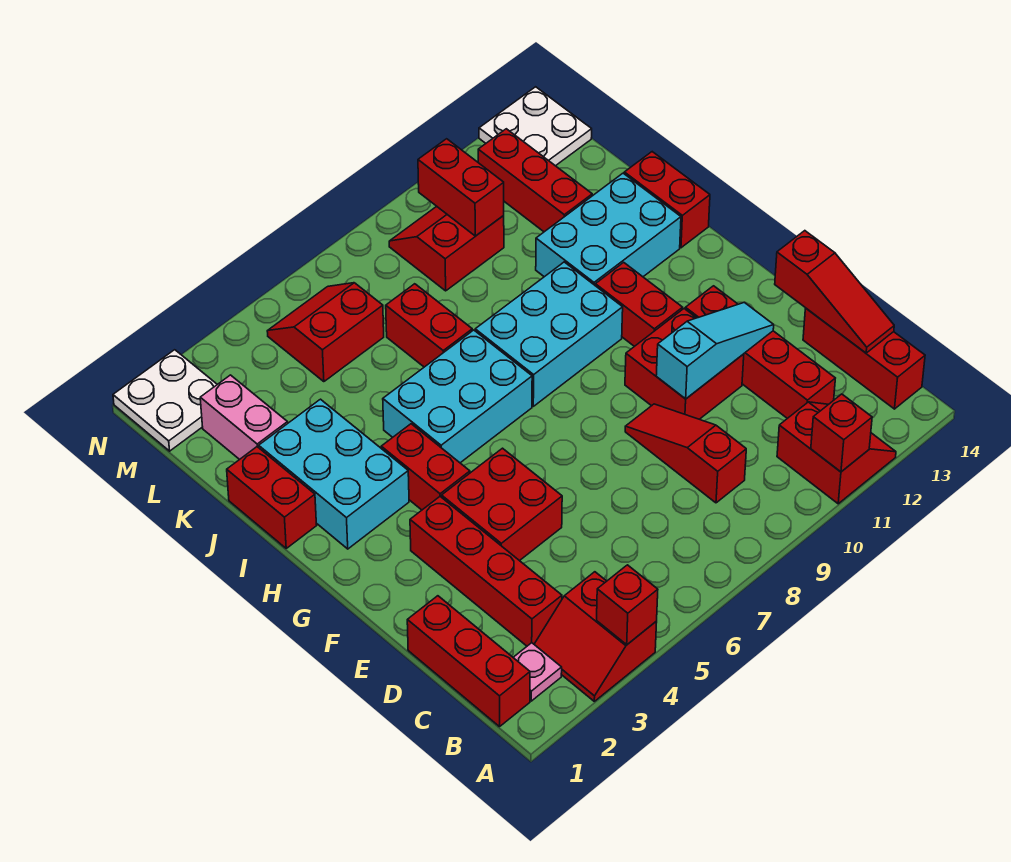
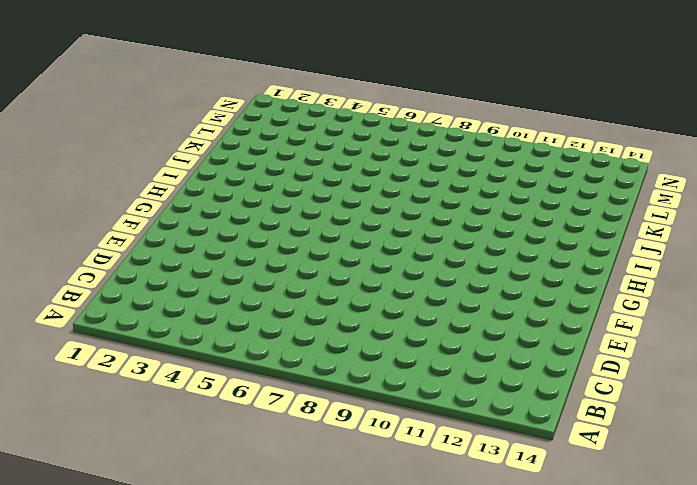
none -> red slope A3:B4 level 1 top 4
none -> red slope A11:B12 level 1 top 11
none -> red brick B1:D1 level 1
none -> pink plate B2 level 1

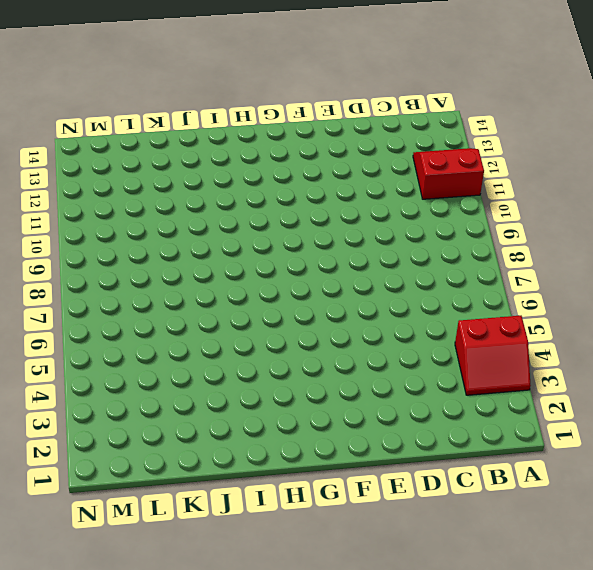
none -> red brick B1:D1 level 1
none -> pink plate B2 level 1
none -> red brick B14:D14 level 1
none -> red brick C3:F3 level 1

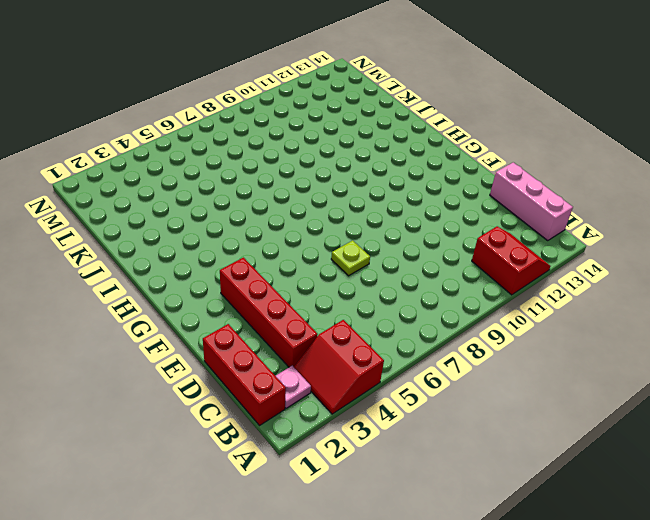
pink brick B14:D14 level 1 -> red brick B14:D14 level 1
lime plate E7 level 1 -> none
none -> red slope C9:E9 level 1 top C
none -> red brick C12:F12 level 1
none -> red brick E4:F5 level 1
none -> red brick E10:F11 level 1

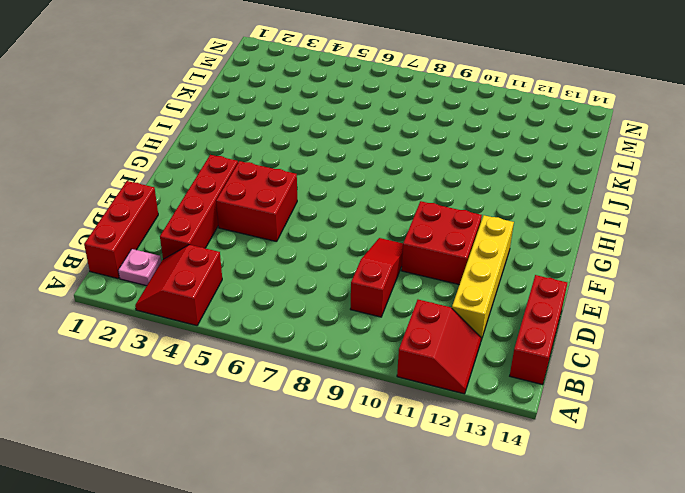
yellow brick C12:F12 level 1 -> red brick C12:F12 level 1
none -> red brick G4:H4 level 1
none -> red brick G11:H11 level 1
none -> cyan brick H2:J3 level 1
none -> cyan brick H5:I7 level 1

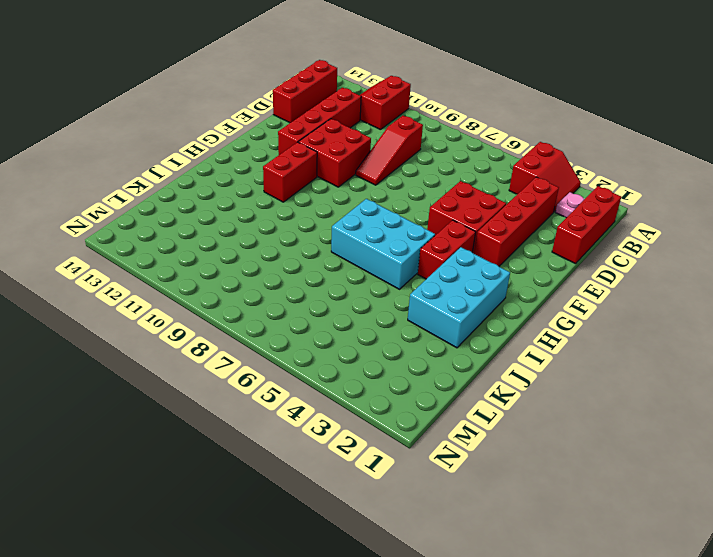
none -> cyan brick H8:I10 level 1
none -> red brick I1:J1 level 1
none -> cyan brick I11:J13 level 1
none -> red brick I14:J14 level 1

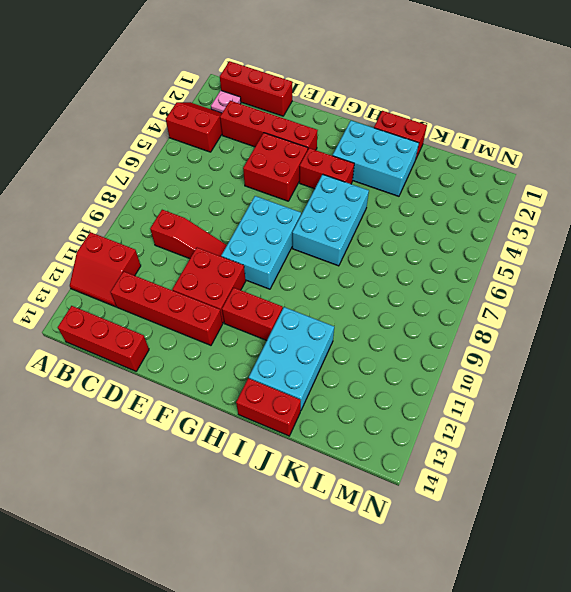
cyan brick F7:G9 level 1 -> cyan brick H8:I10 level 1
none -> red brick J7:K7 level 1
none -> pink brick K2:L2 level 1
none -> red brick K12:M12 level 1
none -> red slope L5:M6 level 1 top L

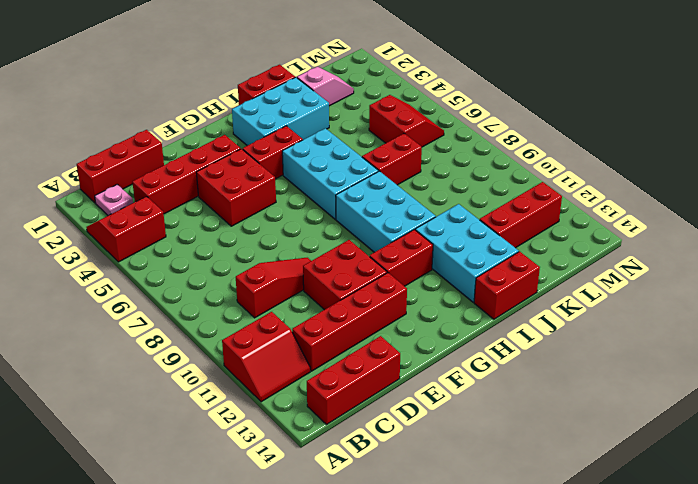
pink slope K2:L2 level 1 top K -> pink brick K2:L2 level 1
none -> red slope L9:M10 level 1 top L
none -> white plate M1:N2 level 1
none -> white plate M13:N14 level 1
none -> red brick A4 level 2

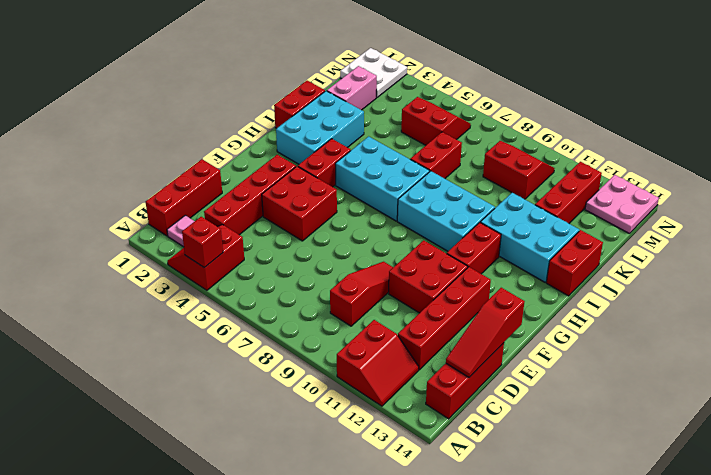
pink plate M13:N14 level 1 -> white plate M13:N14 level 1
none -> red brick A11 level 2
none -> cyan slope E10:E12 level 2 top 10
none -> red brick L10:M10 level 2

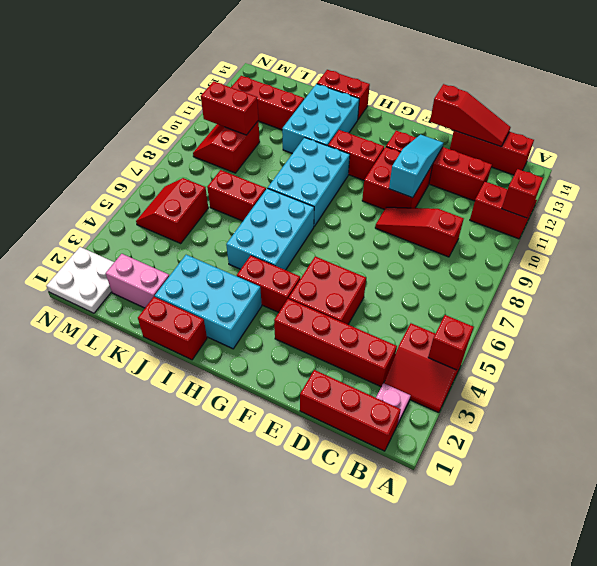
none -> white plate M13:N14 level 1

